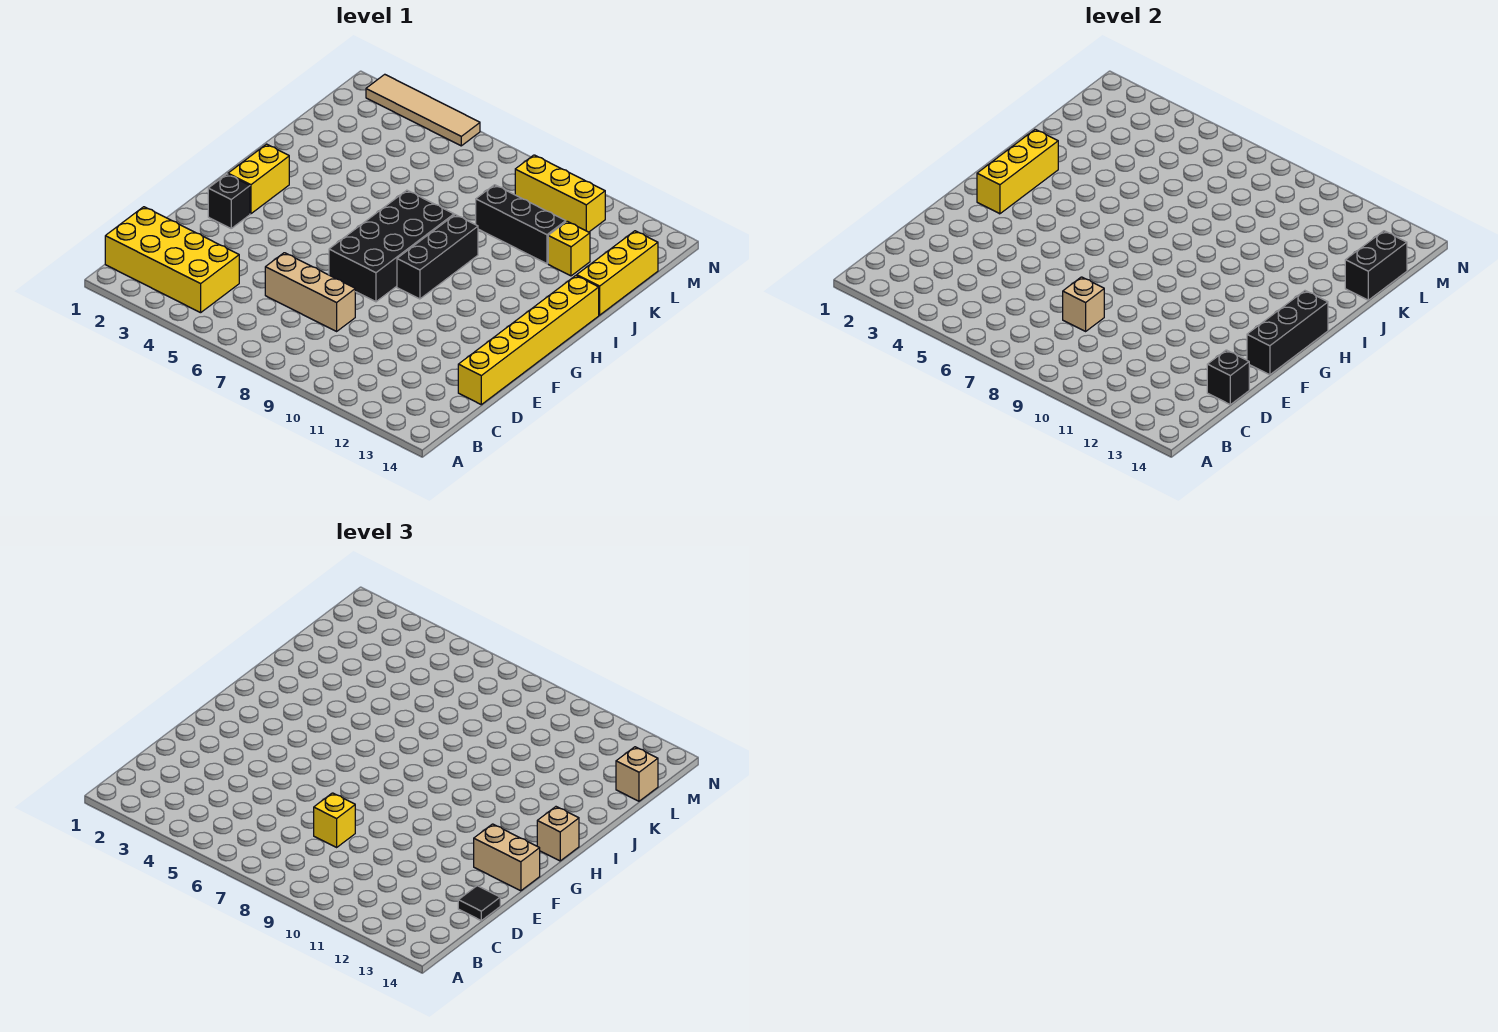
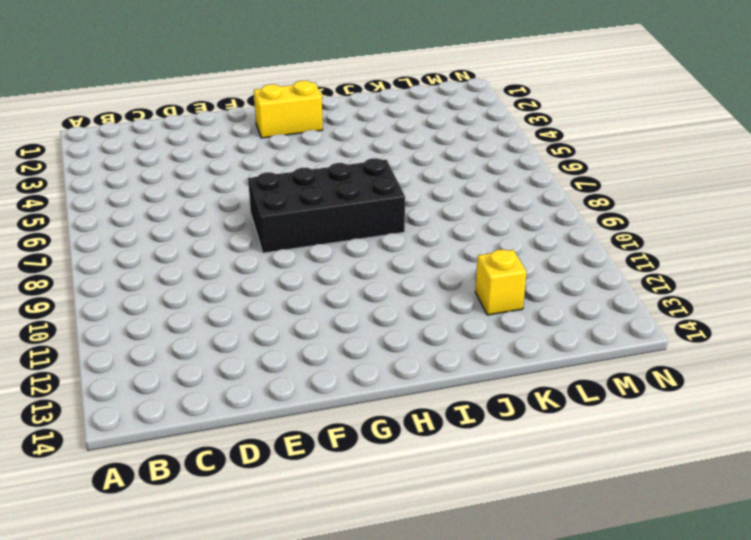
none -> yellow brick B1:C4 level 1
none -> tan brick D6:D8 level 1
none -> yellow brick D14:I14 level 1

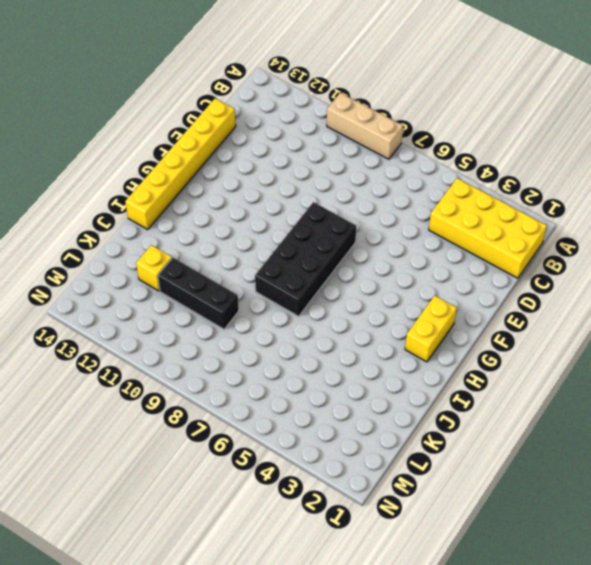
tan brick A8:A10 level 1 -> tan brick D6:D8 level 1
none -> black brick F2 level 1
none -> black brick G9:I9 level 1
none -> yellow brick J14:L14 level 1

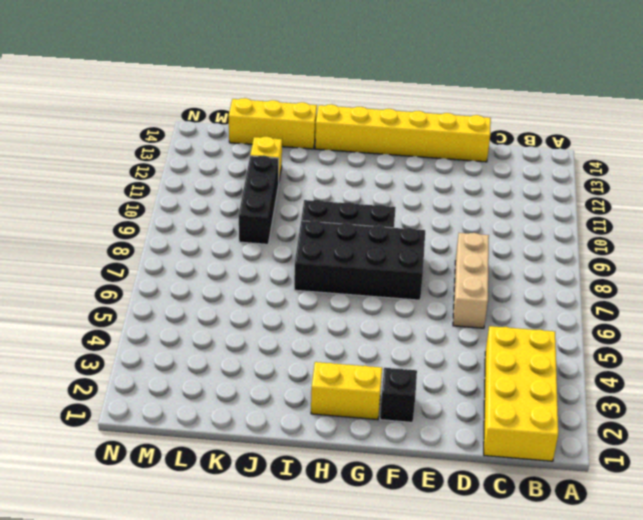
none -> yellow brick M9:M11 level 1
none -> tan tile N2:N5 level 1
none -> tan brick D8 level 2

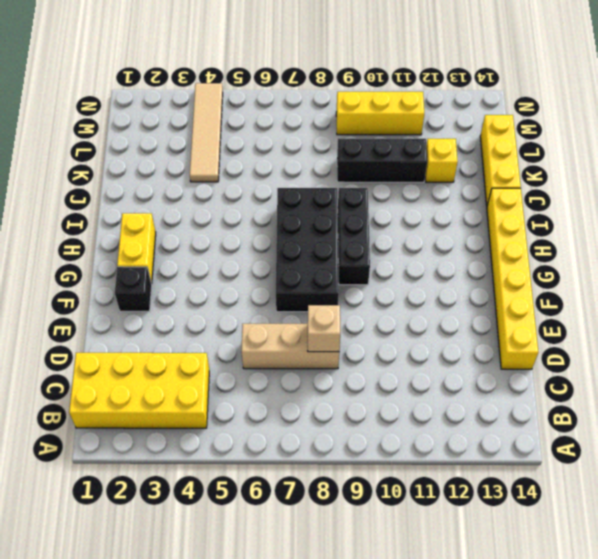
tan tile K4:N4 level 1 -> tan tile N2:N5 level 1
none -> black brick D14 level 2
none -> black brick F14:H14 level 2
none -> yellow brick G2:I2 level 2

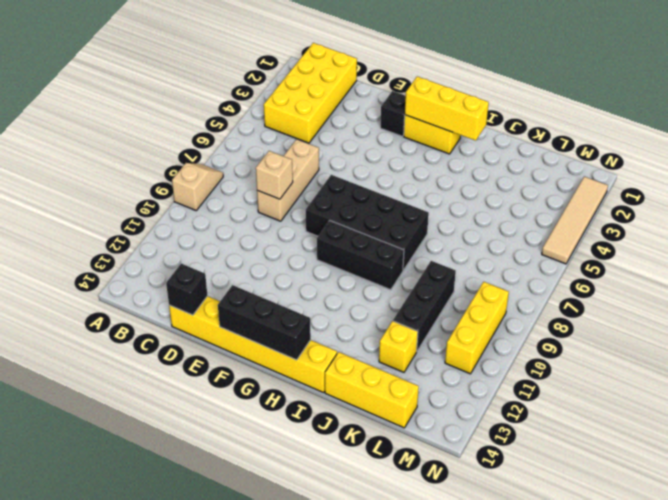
tan slope A8:A9 level 1 top 9 -> none
none -> black brick K14:L14 level 2
none -> yellow brick D8 level 3
none -> black tile D14 level 3

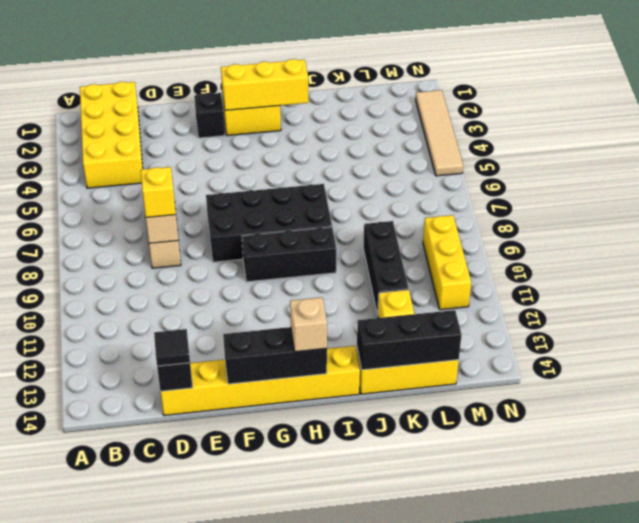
black brick J14:L14 level 2 -> black brick K14:L14 level 2
none -> tan brick F13:F14 level 3
none -> tan brick L14 level 3

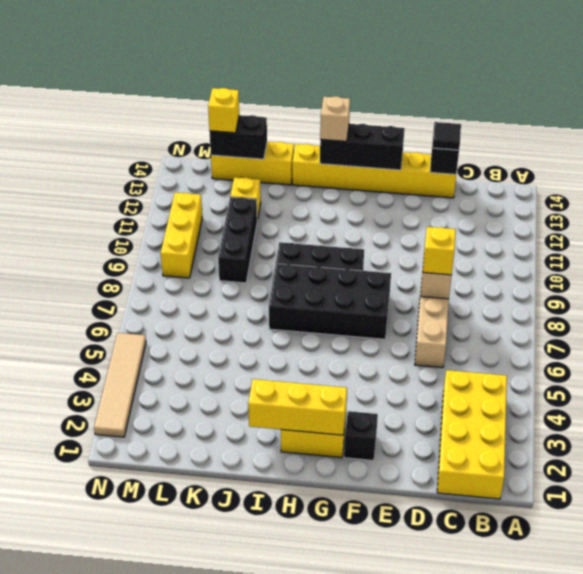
yellow brick L14 level 3 -> tan brick L14 level 3
none -> tan brick F13:F14 level 3

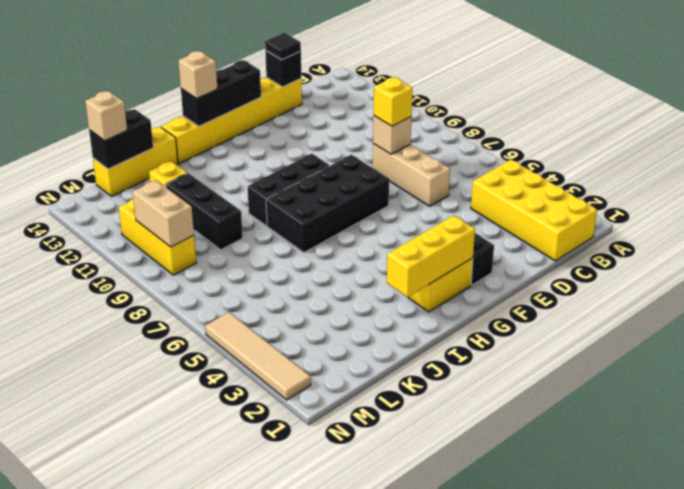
tan brick M9:M10 level 2 -> tan brick F13:F14 level 3

